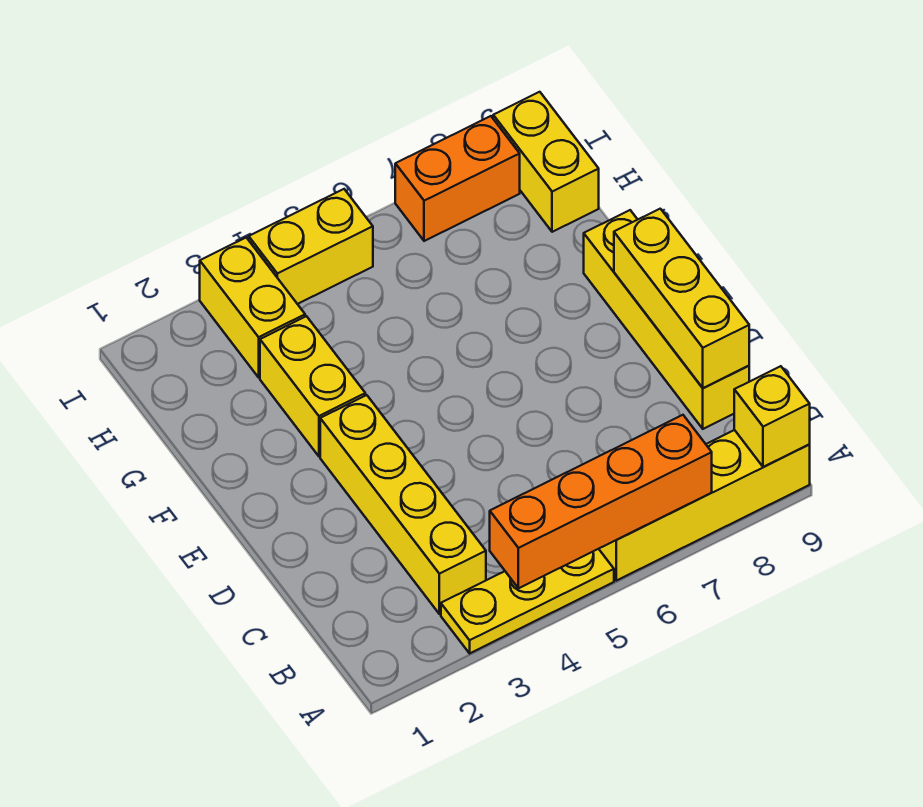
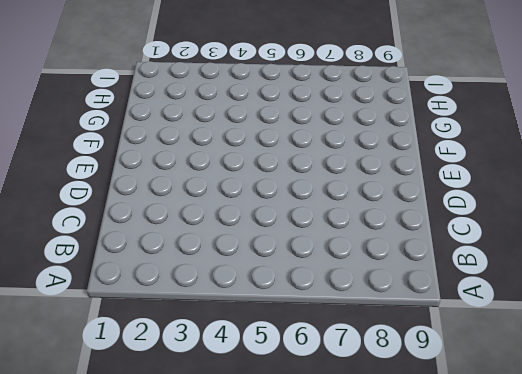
none -> yellow plate A3:A5 level 1
none -> yellow brick A6:A9 level 1
none -> yellow brick B3:E3 level 1

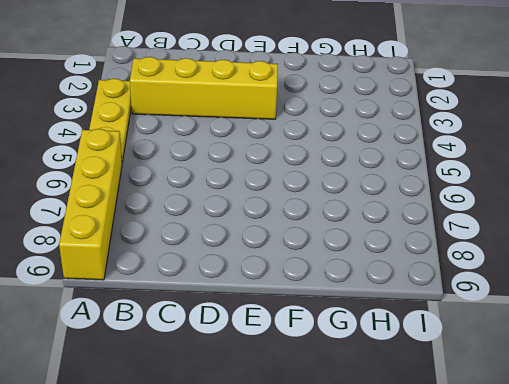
none -> yellow brick C9:F9 level 1
none -> yellow brick F3:G3 level 1
none -> yellow brick H3:I3 level 1

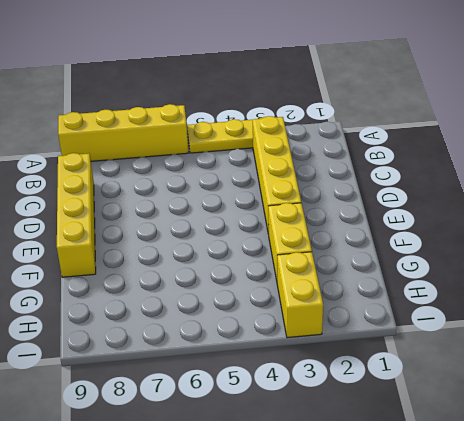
none -> yellow brick H9:I9 level 1
none -> yellow brick I4:I5 level 1
none -> orange brick I7:I8 level 1

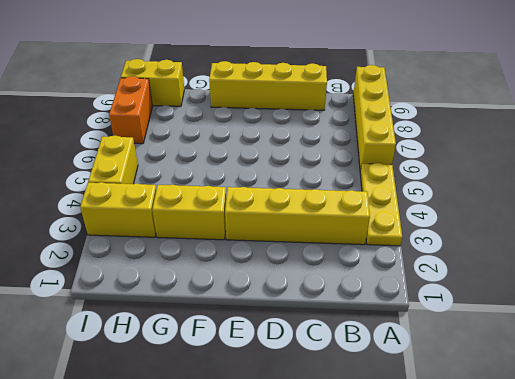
none -> orange brick A4:A7 level 2
none -> yellow brick A9 level 2
none -> yellow brick C9:E9 level 2

